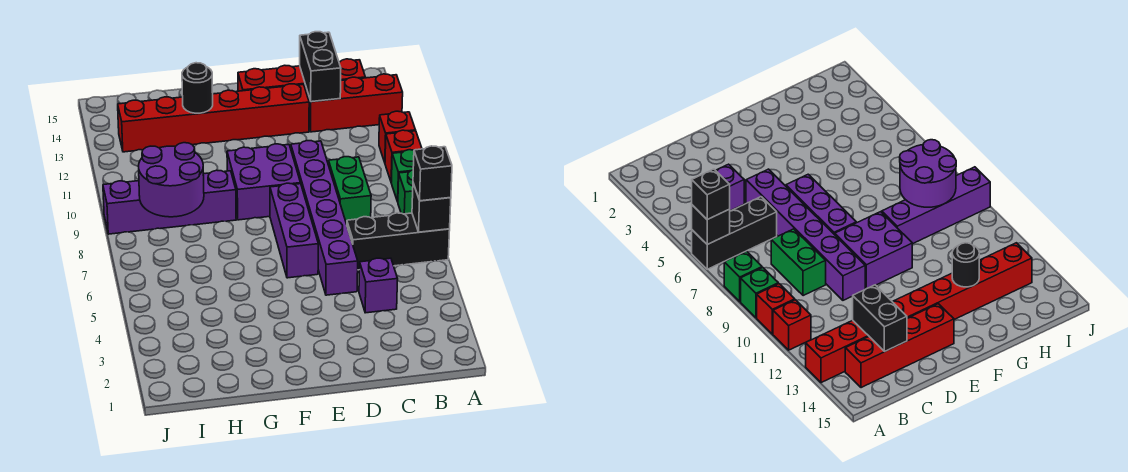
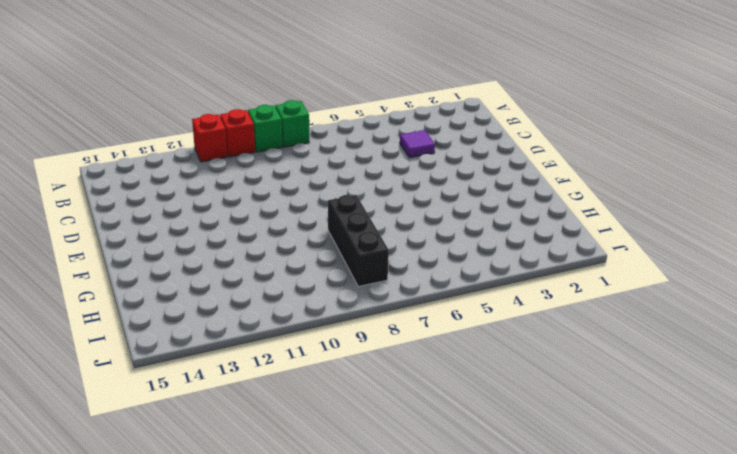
purple tile C4 level 1 -> purple brick C4 level 1
black brick G8:I8 level 1 -> black brick A6:C6 level 1
none -> red brick A13:C13 level 1
none -> red brick B14:E14 level 1
none -> green brick C8:C9 level 1

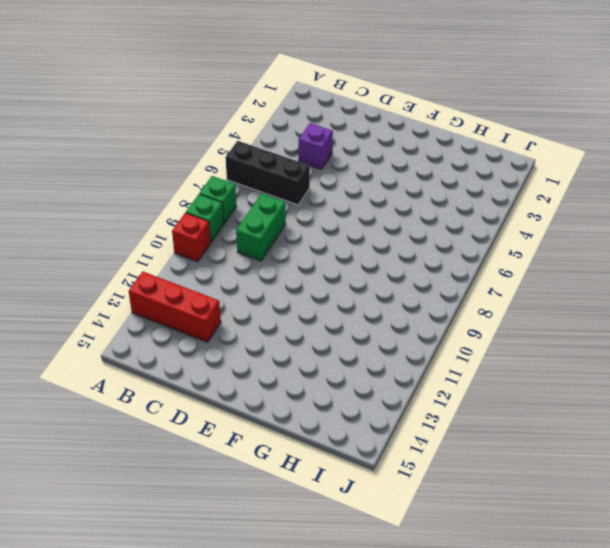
none -> red brick A11 level 1
none -> red brick B14:E14 level 1
none -> purple brick D5:D10 level 1

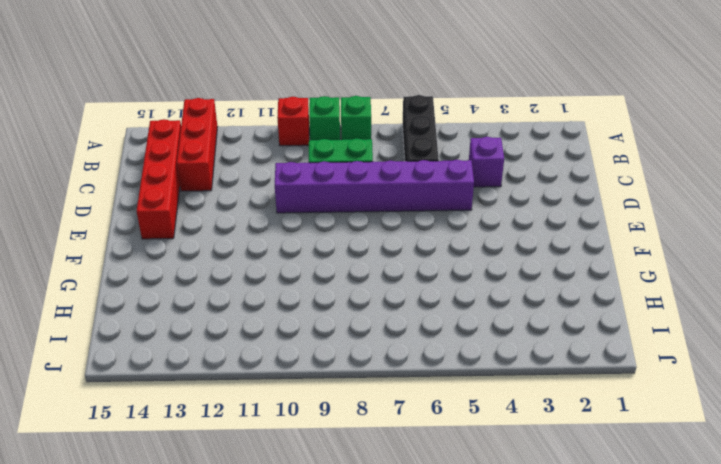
none -> red brick A11 level 1
none -> red brick D13:I13 level 1
none -> purple brick E6:E8 level 1

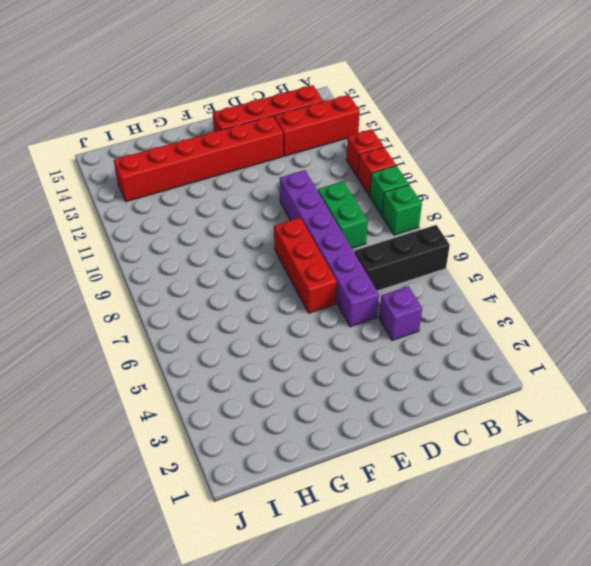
red brick E6:E8 level 1 -> purple brick E6:E8 level 1
none -> purple brick E9:F10 level 1
none -> purple brick G9:J9 level 1
none -> black brick A6 level 2

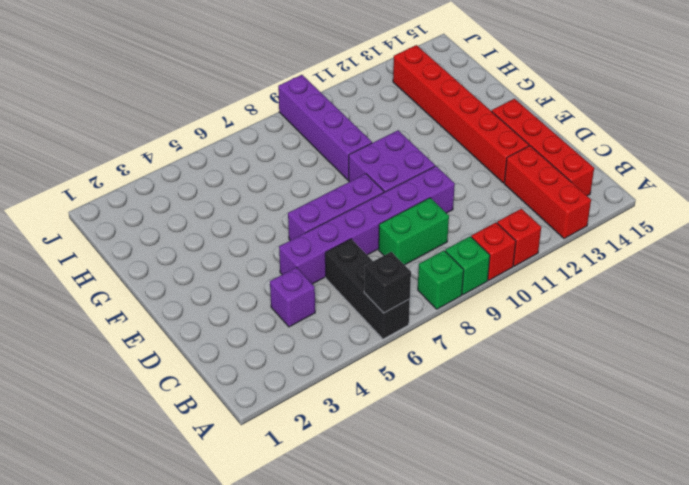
none -> black brick C13:C14 level 2
none -> black round brick G13 level 2
none -> purple round brick H8:I9 level 2

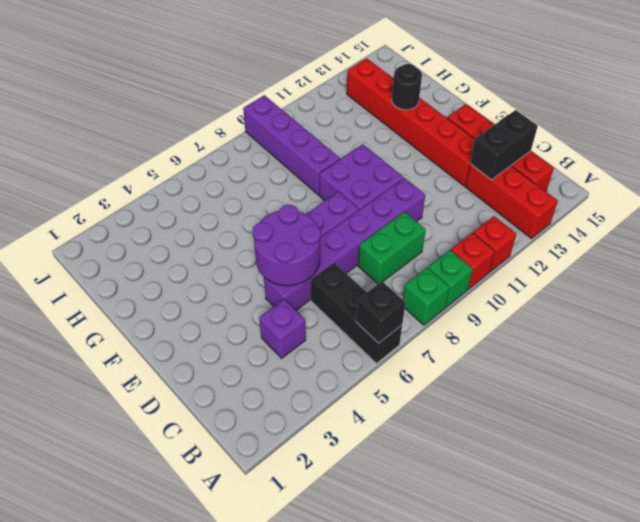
purple round brick D5:E6 level 2 -> purple round brick H8:I9 level 2
none -> black brick A6 level 3

